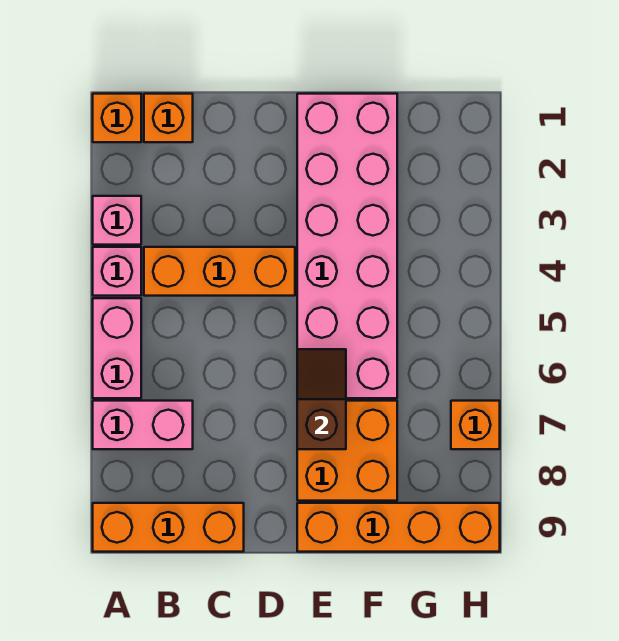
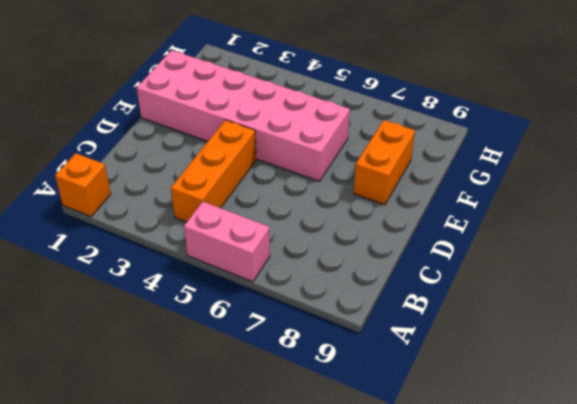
orange brick E8:F8 level 1 -> orange brick E7:F8 level 1
none -> pink brick A3 level 1
none -> pink brick A4 level 1
none -> pink brick A7:B7 level 1

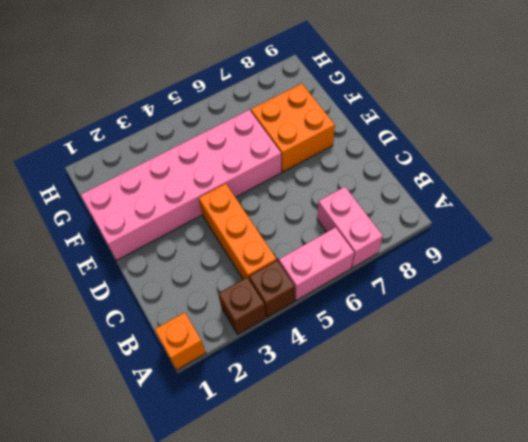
brown brick A3 level 1 -> pink brick A3 level 1
brown brick A4 level 1 -> pink brick A4 level 1
none -> orange brick A9:C9 level 1
none -> orange brick B1 level 1
none -> orange brick E9:H9 level 1

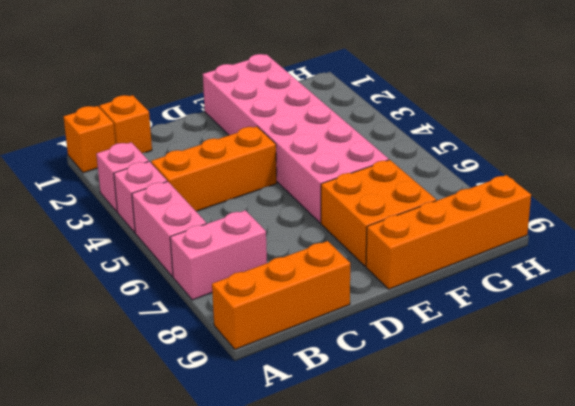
none -> orange brick H7 level 1
none -> brown slope E6:E7 level 2 top 7

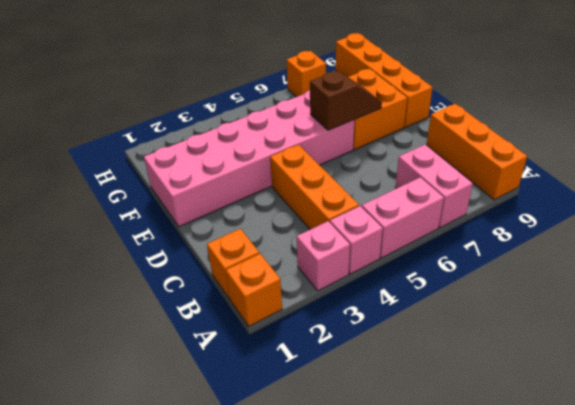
brown slope E6:E7 level 2 top 6 -> brown slope E6:E7 level 2 top 7

